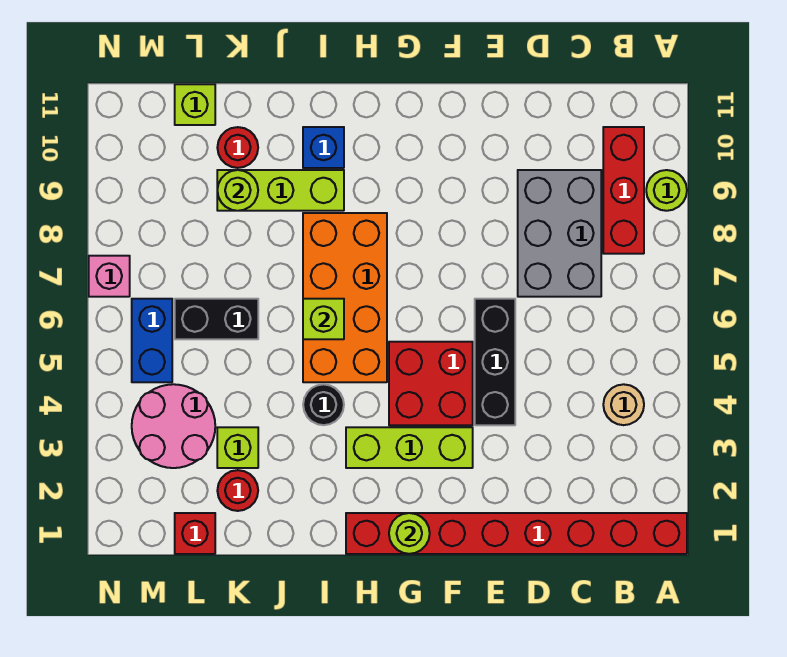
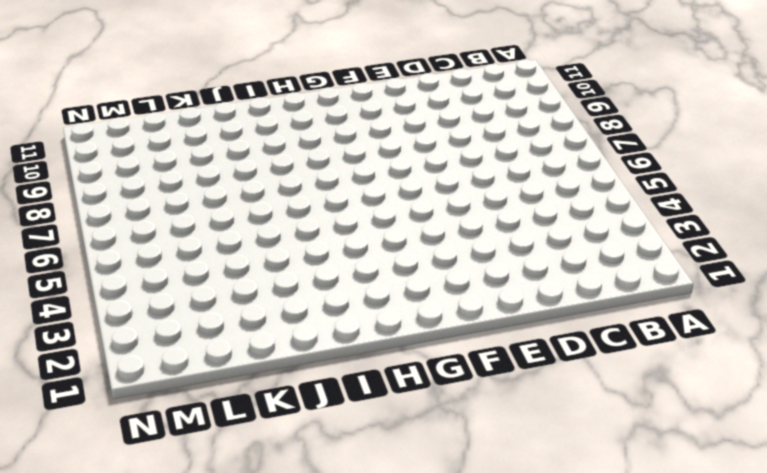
none -> red brick A1:H1 level 1
none -> lime round brick A9 level 1
none -> tan round brick B4 level 1

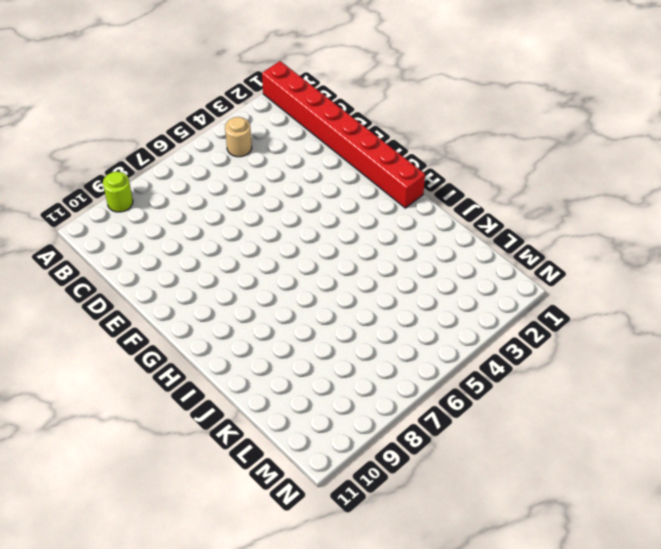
none -> red brick B8:B10 level 1
none -> grey brick C7:D9 level 1
none -> black brick E4:E6 level 1

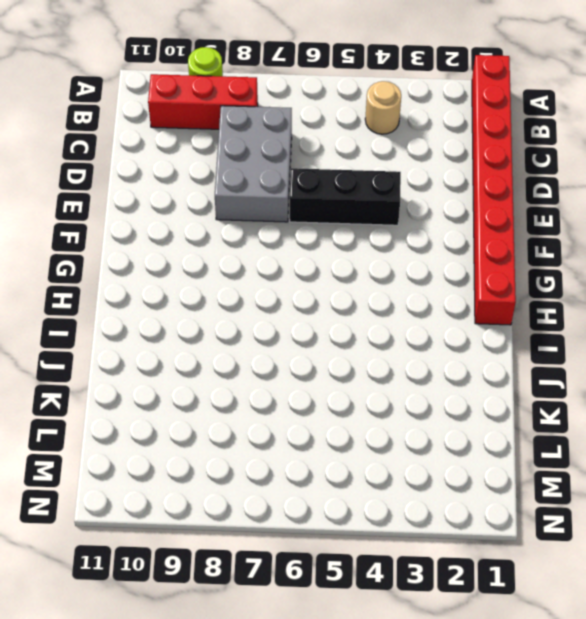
grey brick C7:E8 level 1 -> grey brick C7:D9 level 1
none -> lime brick F3:H3 level 1
none -> red brick F4:G5 level 1
none -> orange brick H5:I8 level 1

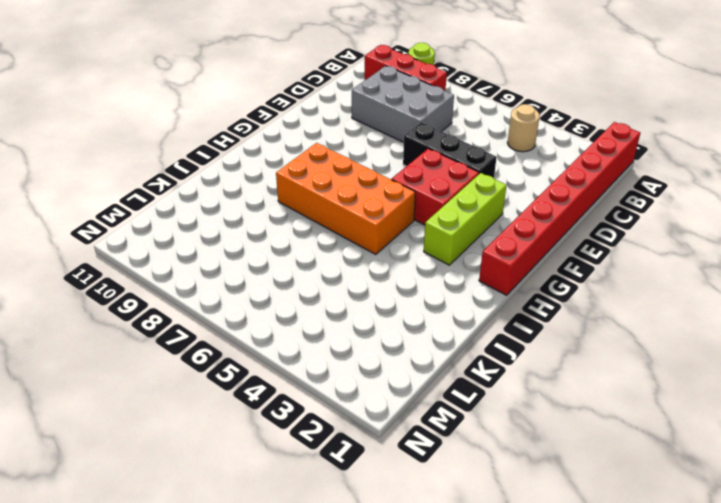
none -> black round brick I4 level 1
none -> lime brick I9:K9 level 1
none -> blue brick I10 level 1

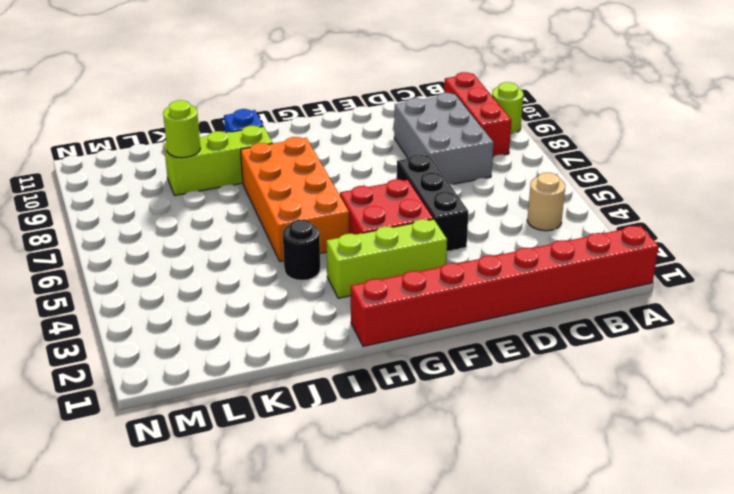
none -> red round brick K2 level 1
none -> lime brick K3 level 1
none -> black brick K6:L6 level 1

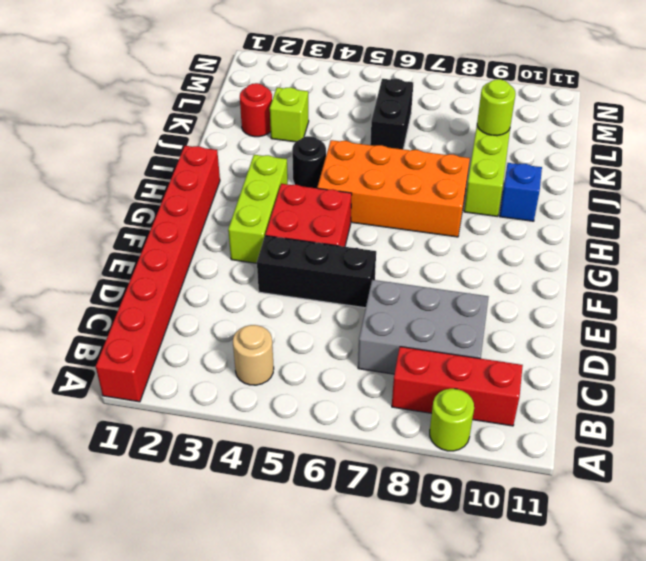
none -> red round brick K10 level 1
none -> red brick L1 level 1
none -> pink round brick L3:M4 level 1

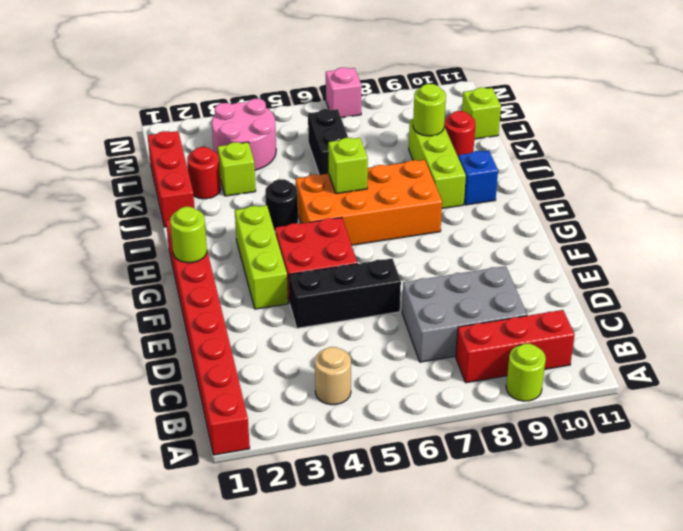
red brick J1:L1 level 1 -> red brick L1 level 1
none -> blue brick M5:M6 level 1

